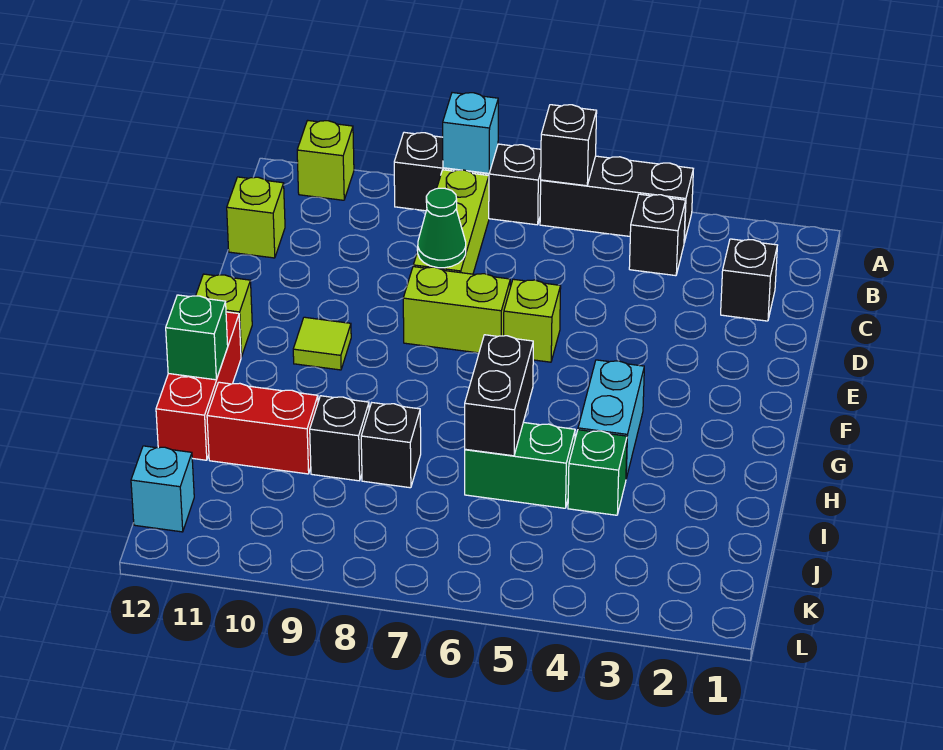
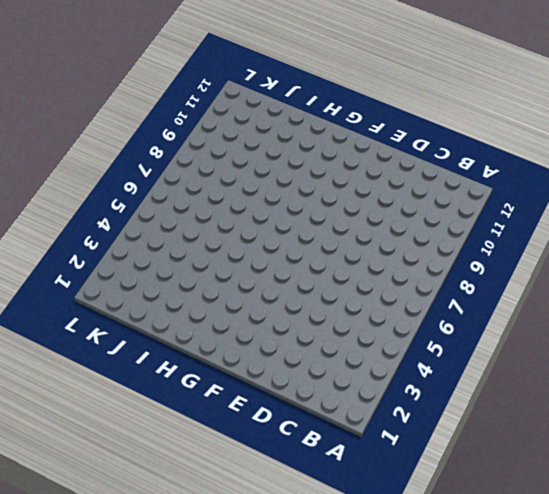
none -> black brick A4:A6 level 1
none -> black brick A7:A9 level 1
none -> lime brick A11 level 1

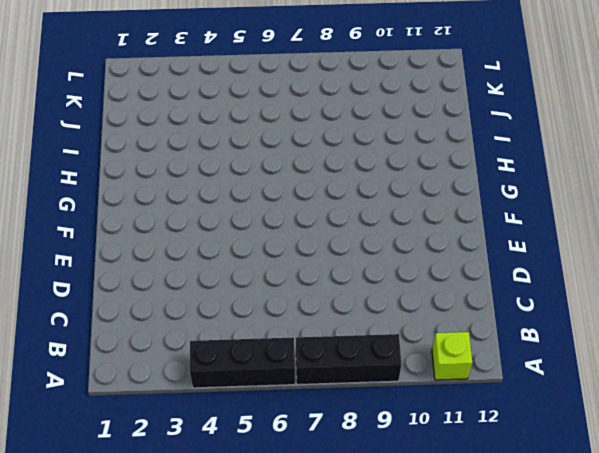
none -> black brick B4 level 1
none -> lime brick B8:D8 level 1
none -> black brick C2 level 1

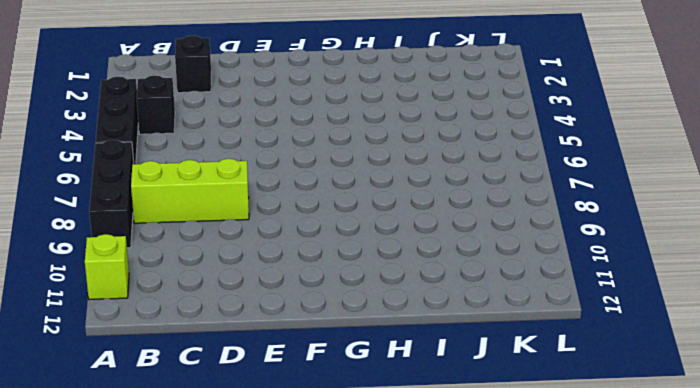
none -> lime brick C12 level 1
none -> lime brick E6 level 1
none -> lime brick E7:E8 level 1

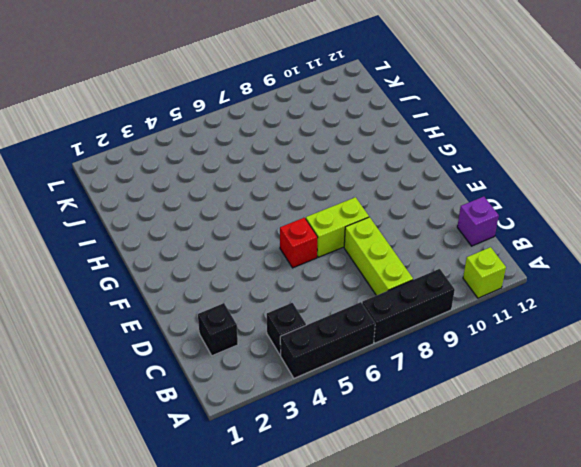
purple brick C12 level 1 -> lime brick C12 level 1
red brick E6 level 1 -> lime brick E6 level 1
none -> lime tile F10 level 1
none -> lime brick F12 level 1
none -> cyan brick G4:H4 level 1

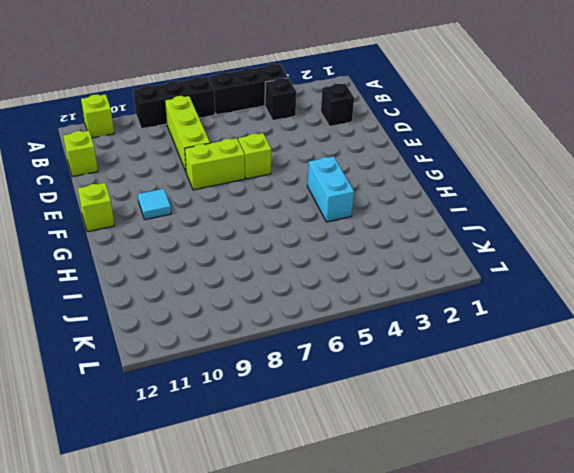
cyan tile F10 level 1 -> lime tile F10 level 1
none -> red brick G12:I12 level 1
none -> green brick I4 level 1
none -> green brick I5:I6 level 1

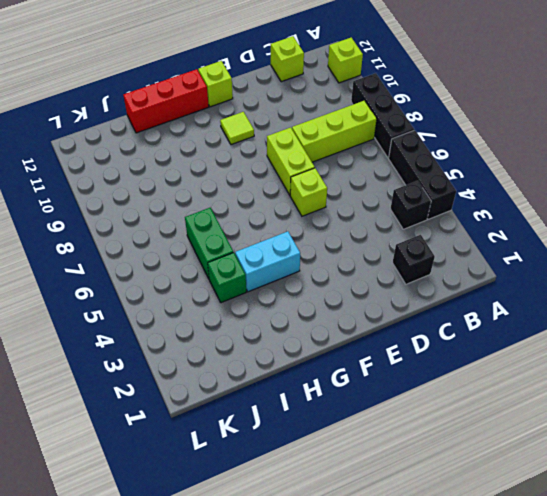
none -> black brick I8 level 1
none -> black brick I9 level 1
none -> red brick I10:I11 level 1

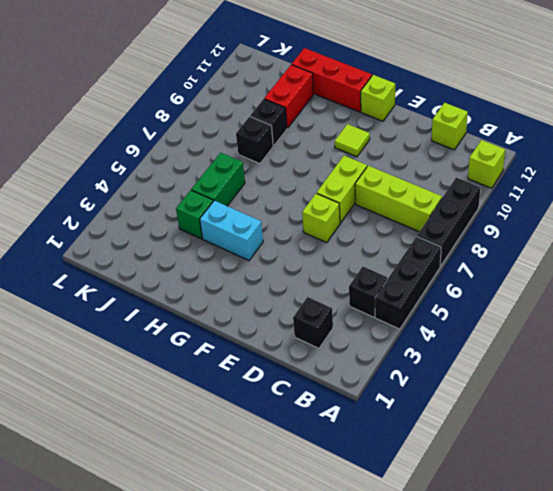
none -> cyan brick K12 level 1
none -> black brick A6 level 2
none -> cyan brick A8 level 2

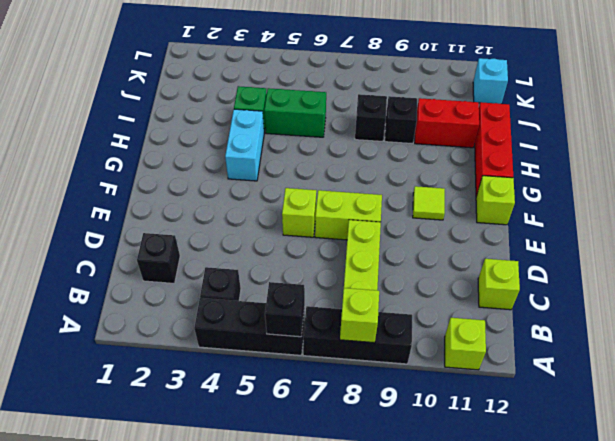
lime brick A8 level 2 -> cyan brick A8 level 2
none -> green cone D8 level 2
none -> black brick H6:I6 level 2
none -> green brick H12 level 2

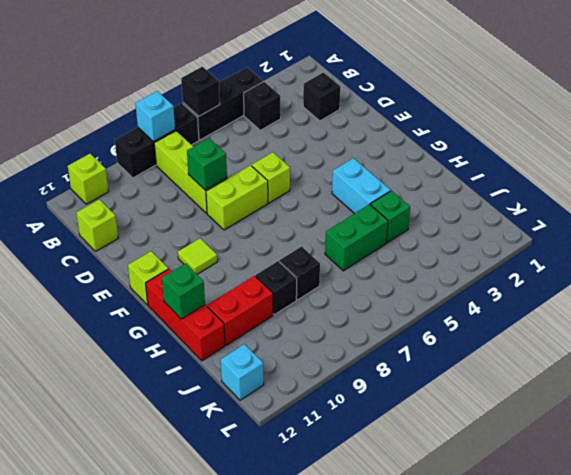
green brick D8 level 2 -> green cone D8 level 2
none -> black brick H6:I6 level 2

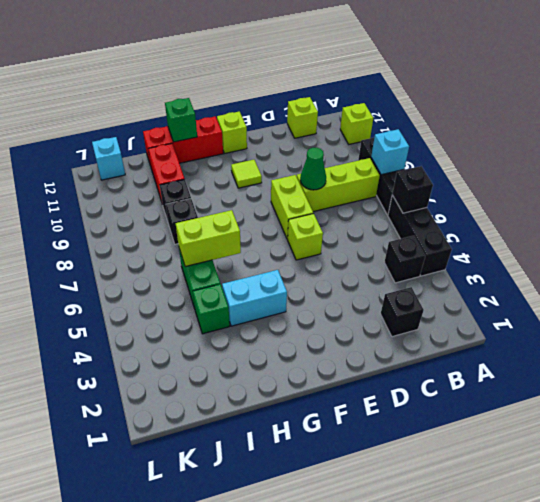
lime brick H6:I6 level 2 -> black brick H6:I6 level 2

